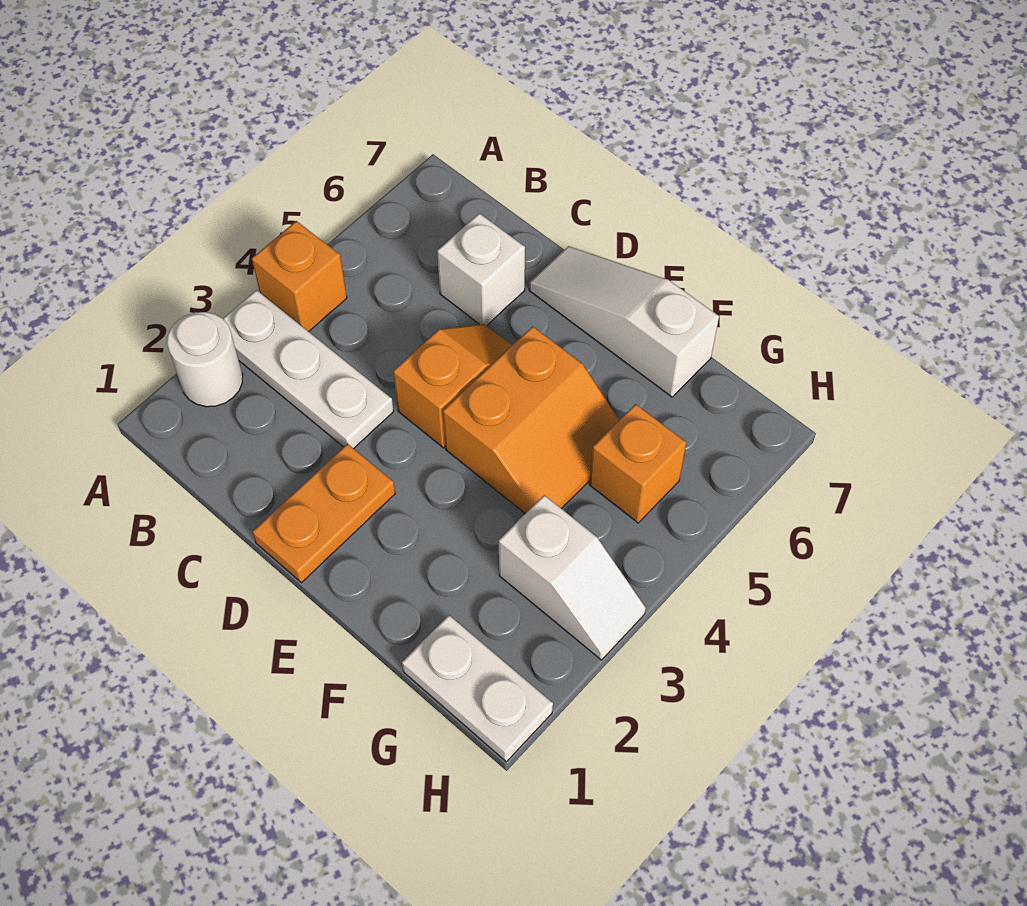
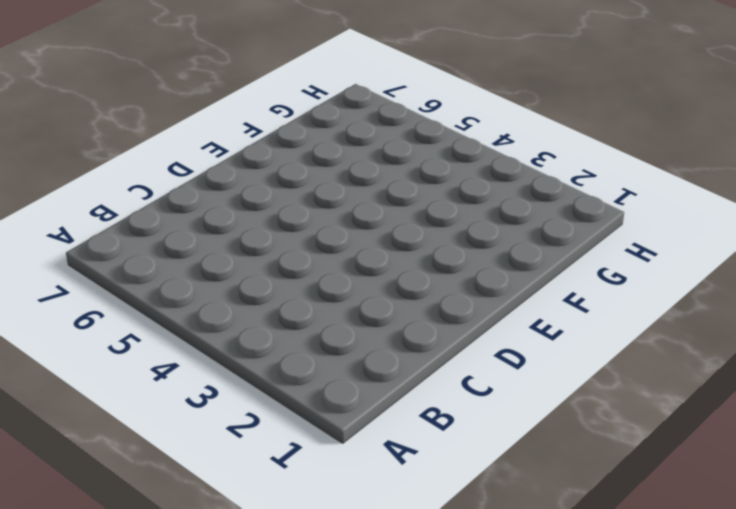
none -> white round brick A2 level 1
none -> white plate A3:C3 level 1

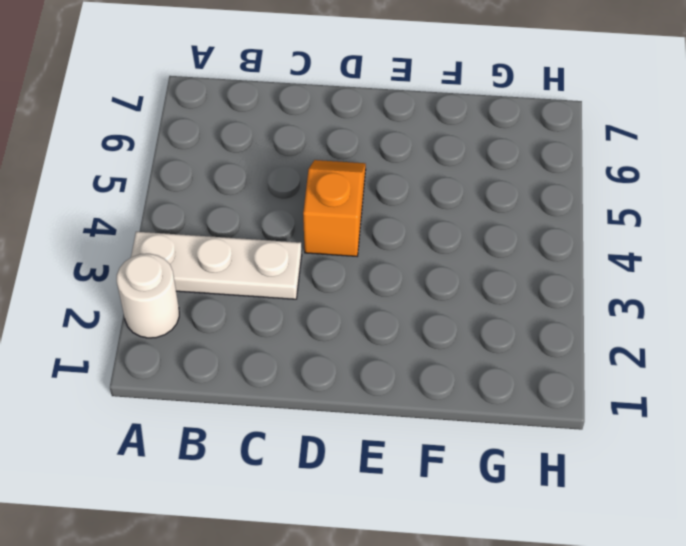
none -> orange brick A4 level 1
none -> white brick C6 level 1

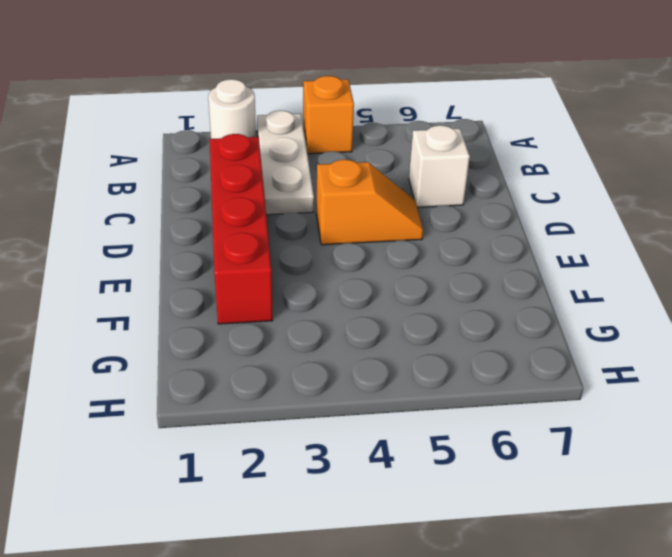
red brick C2:F2 level 1 -> orange plate D1:D2 level 1
none -> white slope D7:F7 level 1 top F
none -> orange slope E4:F5 level 1 top E

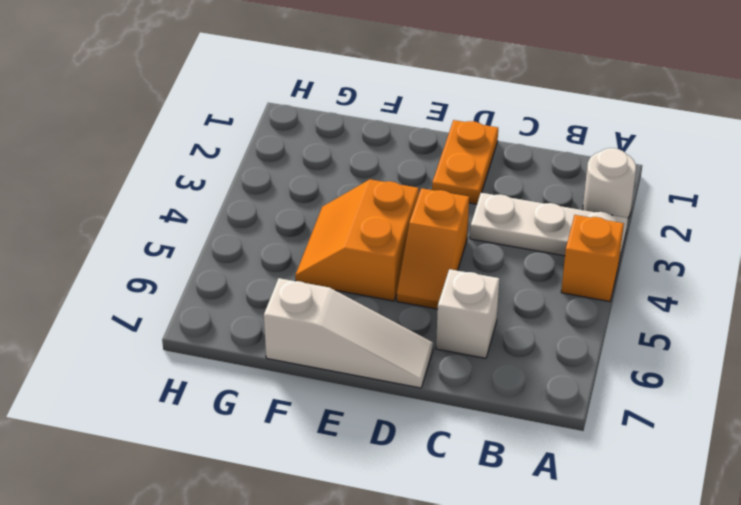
none -> white plate G1:H1 level 1
none -> white slope G3:H3 level 1 top G

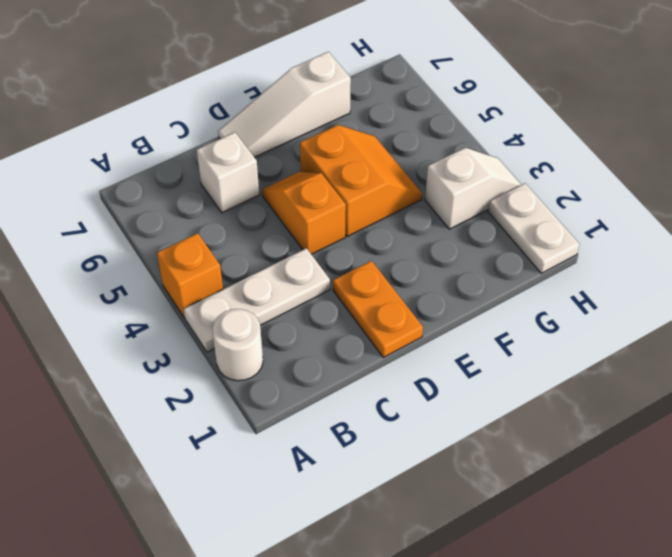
white plate H1:H2 level 1 -> white plate G1:H1 level 1
none -> orange brick G5 level 1

